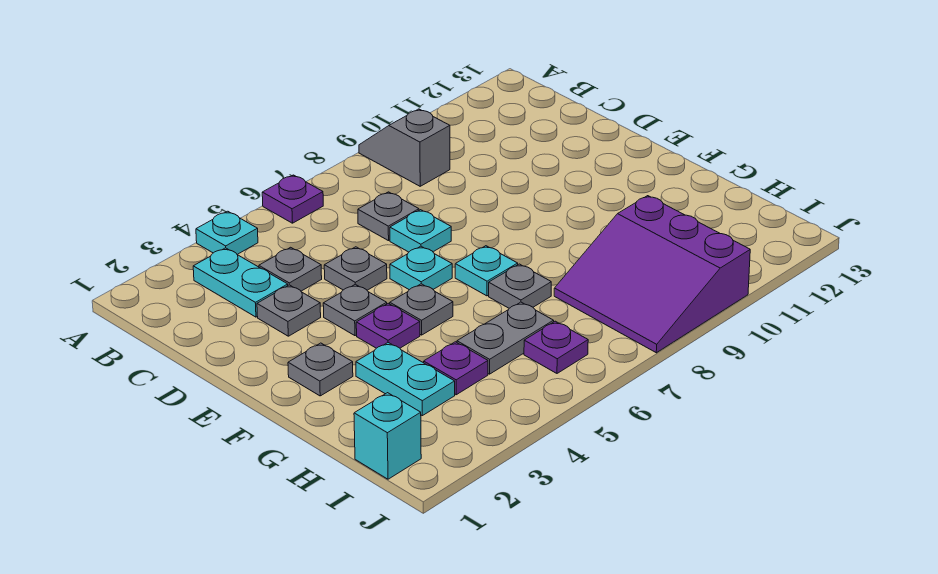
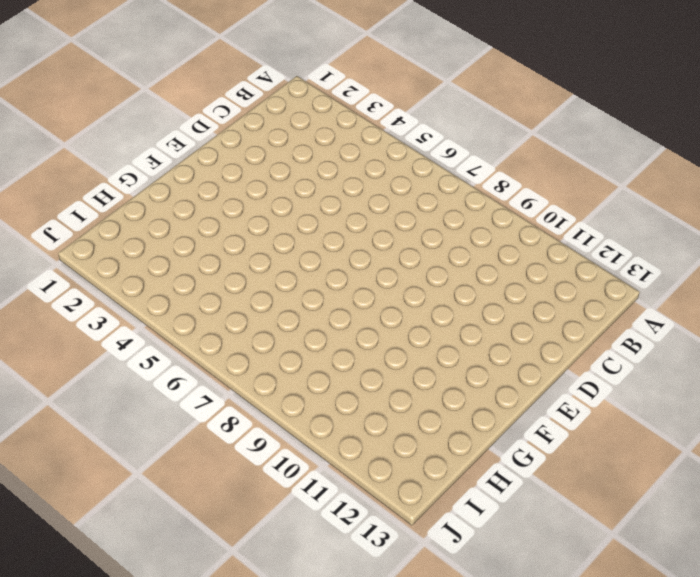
none -> cyan plate A4 level 1
none -> purple plate A6 level 1
none -> grey slope A9:B9 level 1 top B

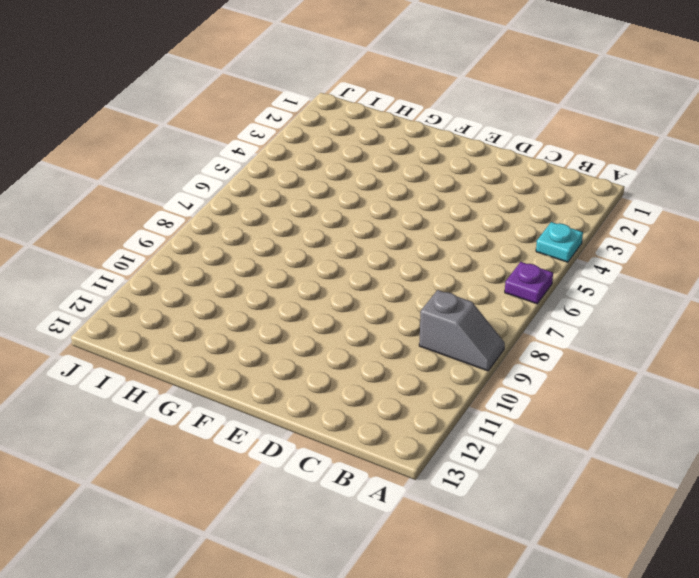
none -> cyan plate B3:C3 level 1
none -> grey plate C4 level 1
none -> grey plate C7 level 1

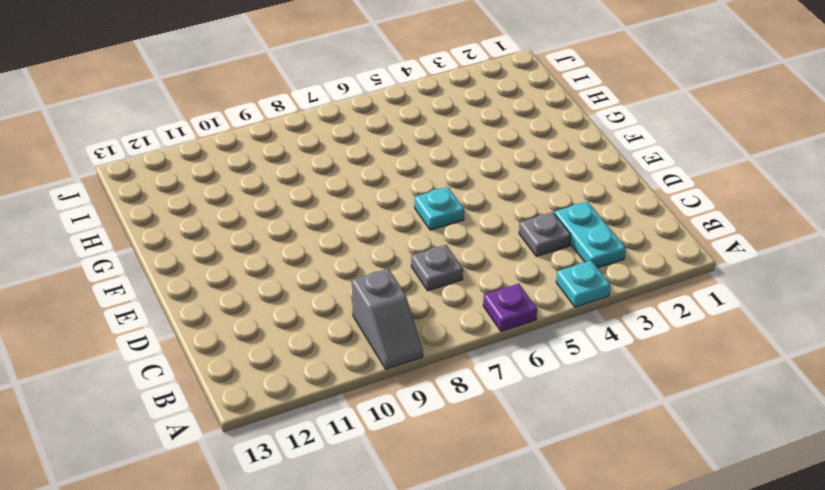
none -> grey plate D3 level 1
none -> grey plate D5 level 1
none -> cyan plate D7 level 1

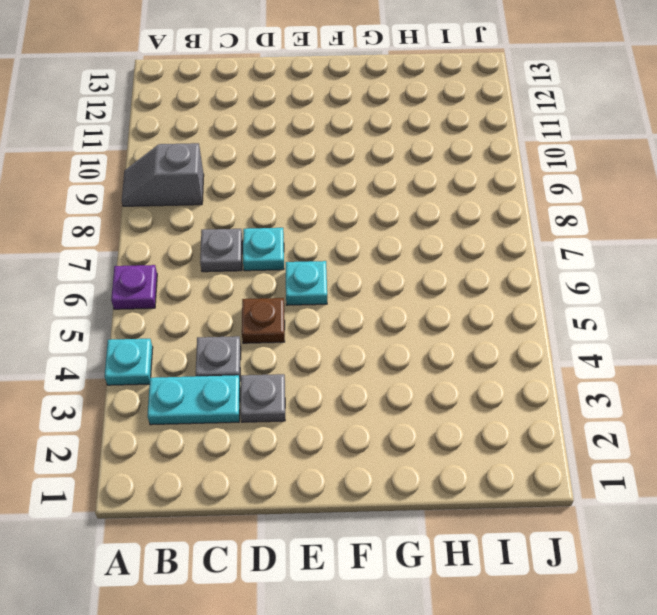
brown plate D5 level 1 -> grey plate D5 level 1
none -> grey plate E4 level 1
none -> grey plate F2 level 1
none -> purple plate F4 level 1

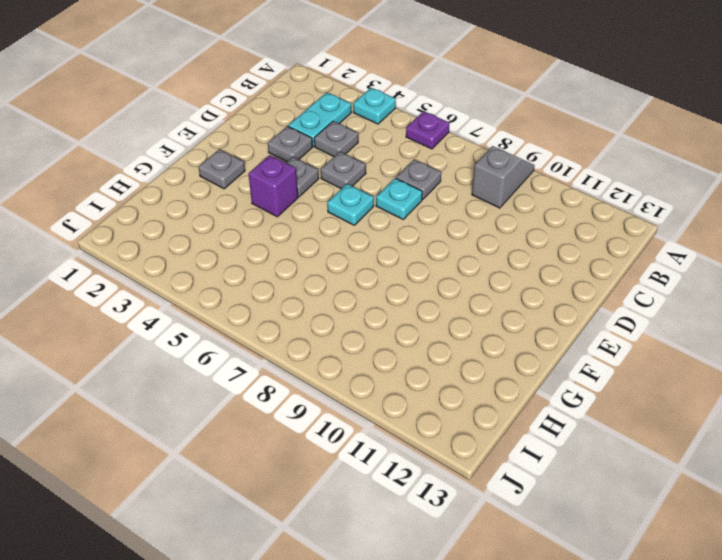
purple brick F4 level 1 -> purple plate F4 level 1
none -> grey plate F5 level 1
none -> cyan plate F7 level 1
none -> cyan plate G3:H3 level 1

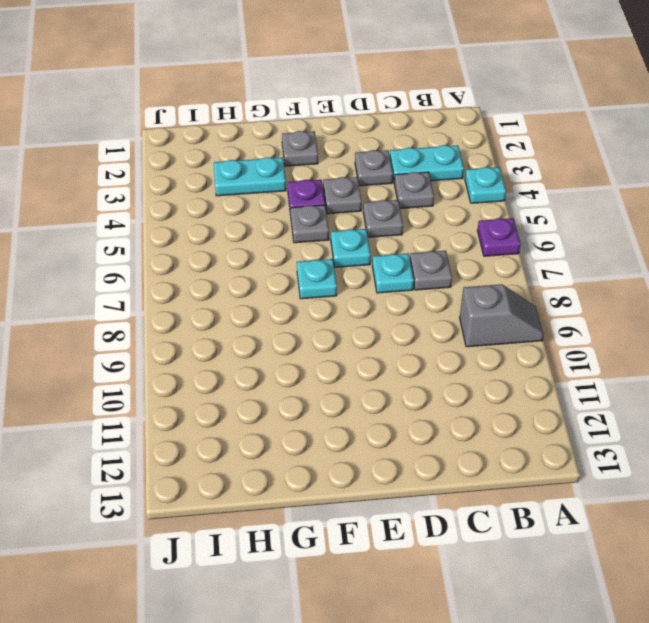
none -> grey plate G7 level 1
none -> purple plate H4 level 1
none -> grey plate H5:H6 level 1

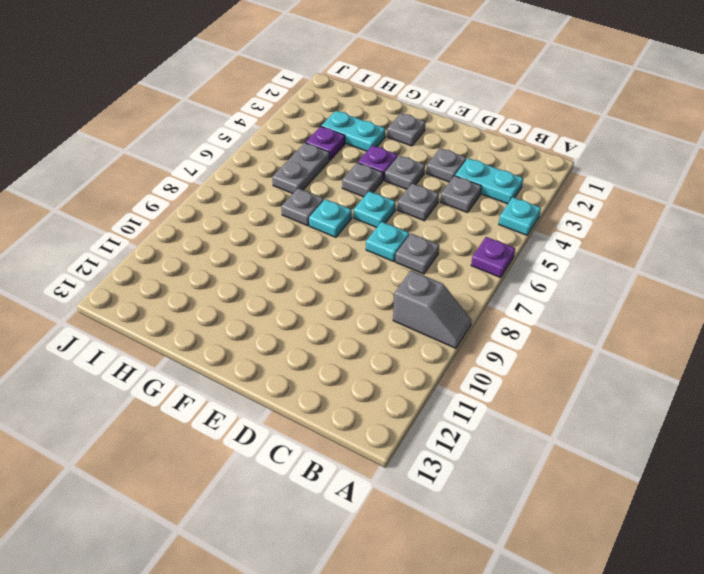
none -> purple slope H8:J10 level 1 top 10
none -> cyan brick I1 level 1
none -> purple plate I6 level 1

